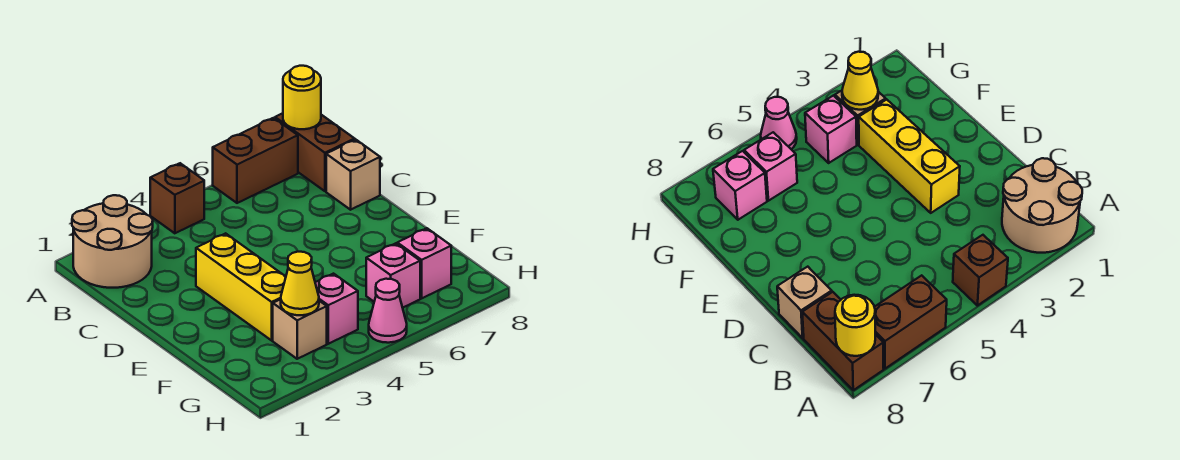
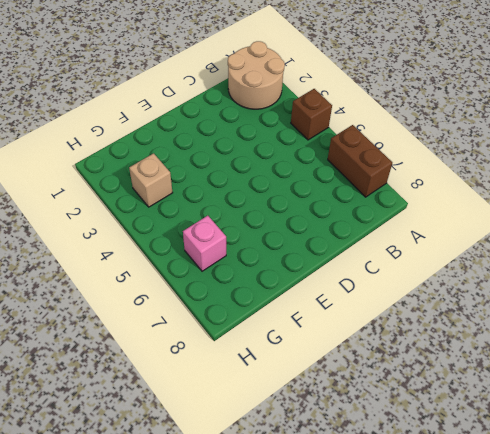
none -> brown brick A8:B8 level 1
none -> tan brick C8 level 1
none -> yellow brick D3:F3 level 1

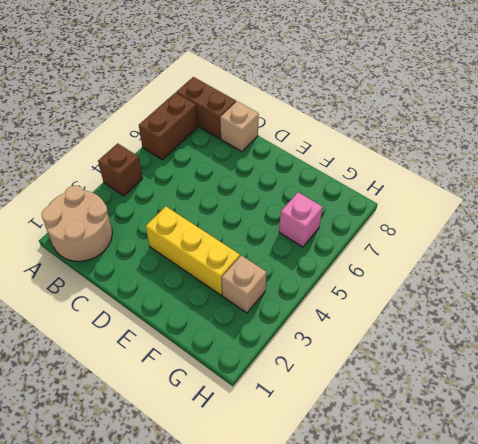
none -> pink brick G4 level 1
none -> pink brick G7 level 1
none -> pink cone H5 level 1

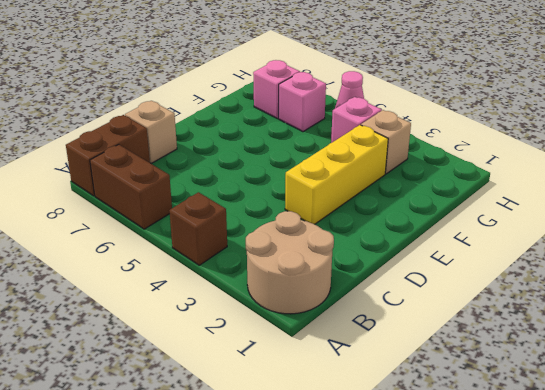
none -> yellow round brick A8 level 2
none -> yellow cone G3 level 2

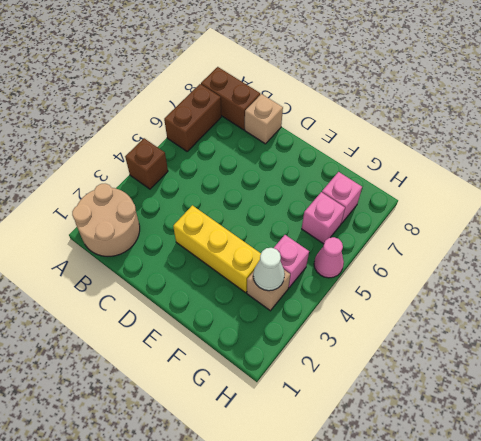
white cone G3 level 2 -> yellow cone G3 level 2
none -> yellow round brick A8 level 2

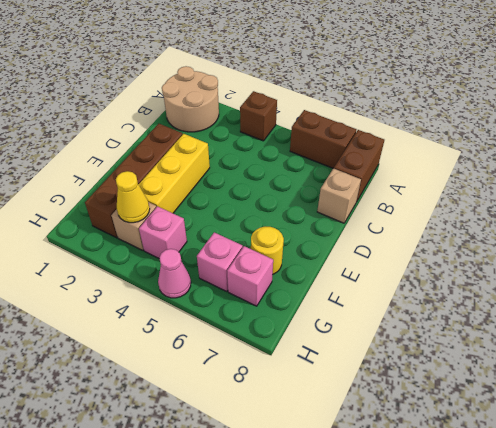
brown brick D2:G2 level 1 -> none
yellow round brick F7 level 1 -> yellow round brick A8 level 2

